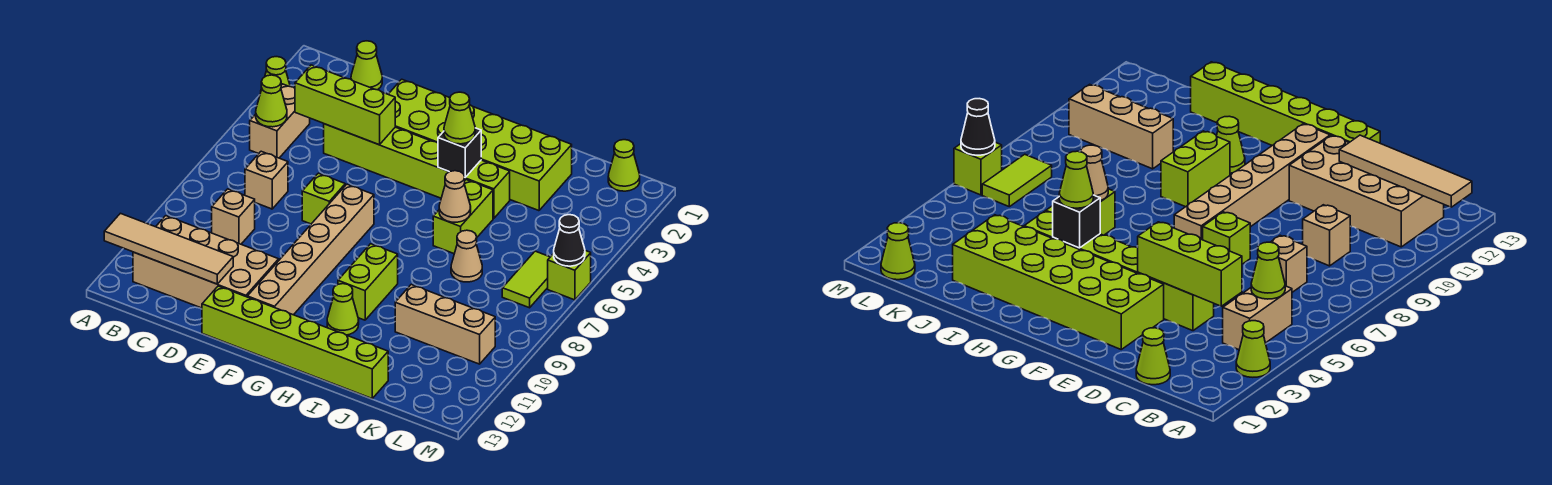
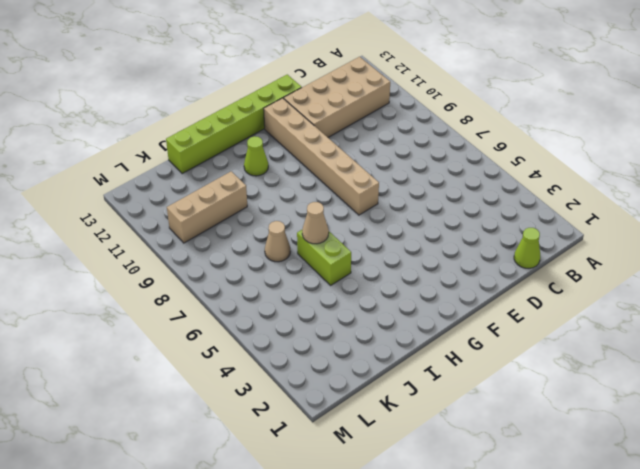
none -> lime cone A3 level 1
none -> tan brick B4:B5 level 1
none -> tan brick C7 level 1

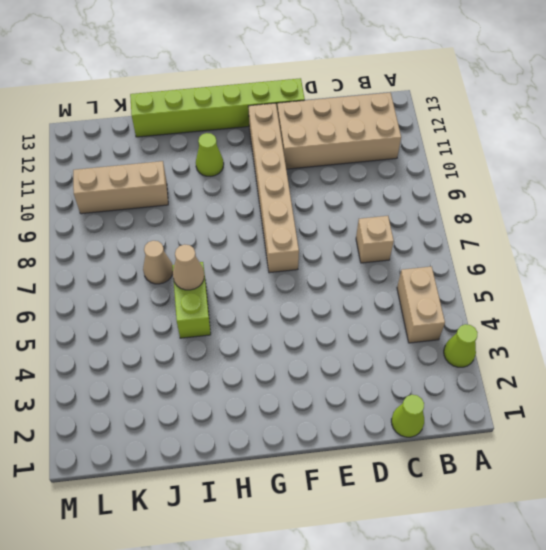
none -> tan brick C9 level 1
none -> lime brick D4:I4 level 1
none -> lime brick E2:J3 level 1

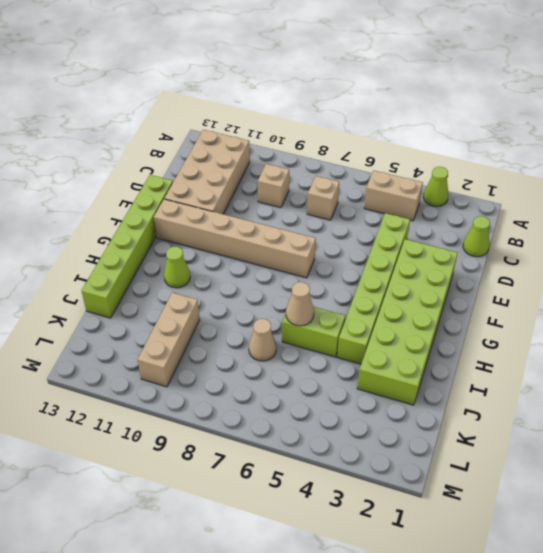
none -> lime brick E7 level 1
none -> lime brick H9:H10 level 1
none -> lime cone L1 level 1

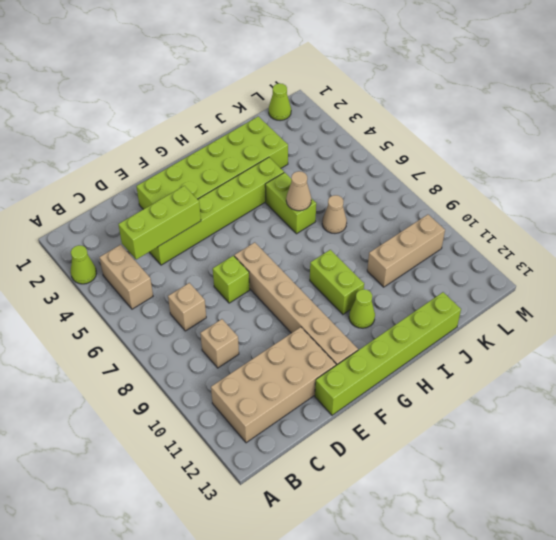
none -> lime cone C1 level 1
none -> lime tile L6:L7 level 1
none -> lime brick M6 level 1

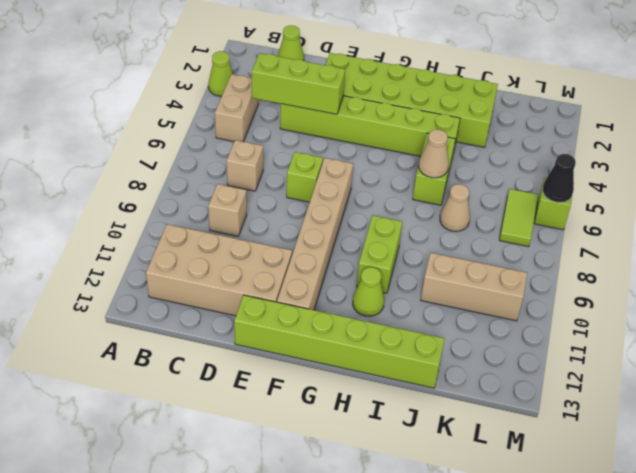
none -> lime cone L1 level 1
none -> tan tile A12:D12 level 2
none -> lime cone B5 level 2

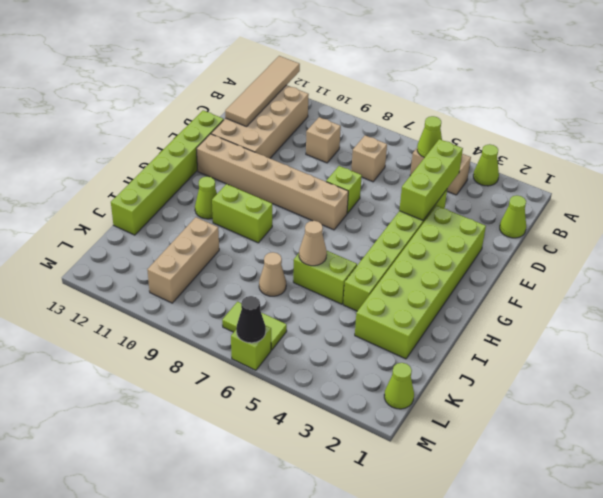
none -> black brick H4 level 2
none -> lime cone H4 level 3

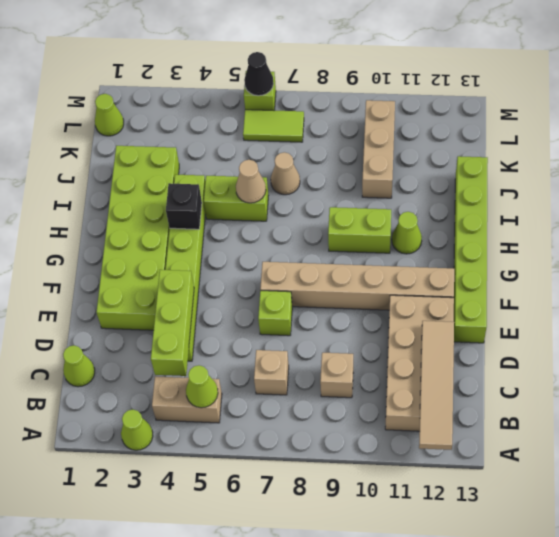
none -> lime cone H4 level 3

